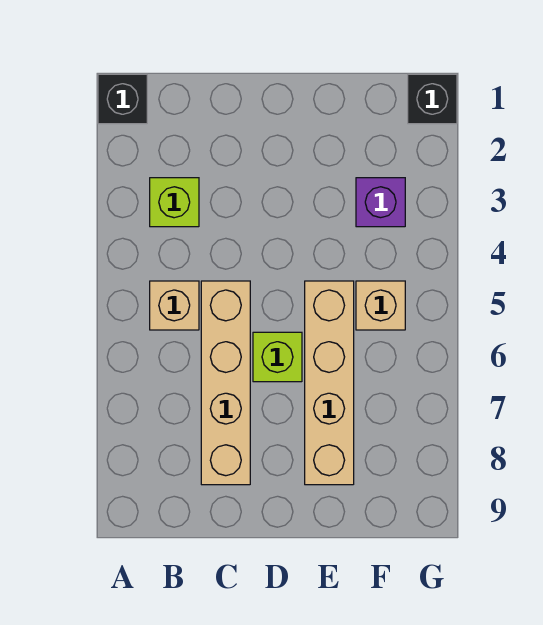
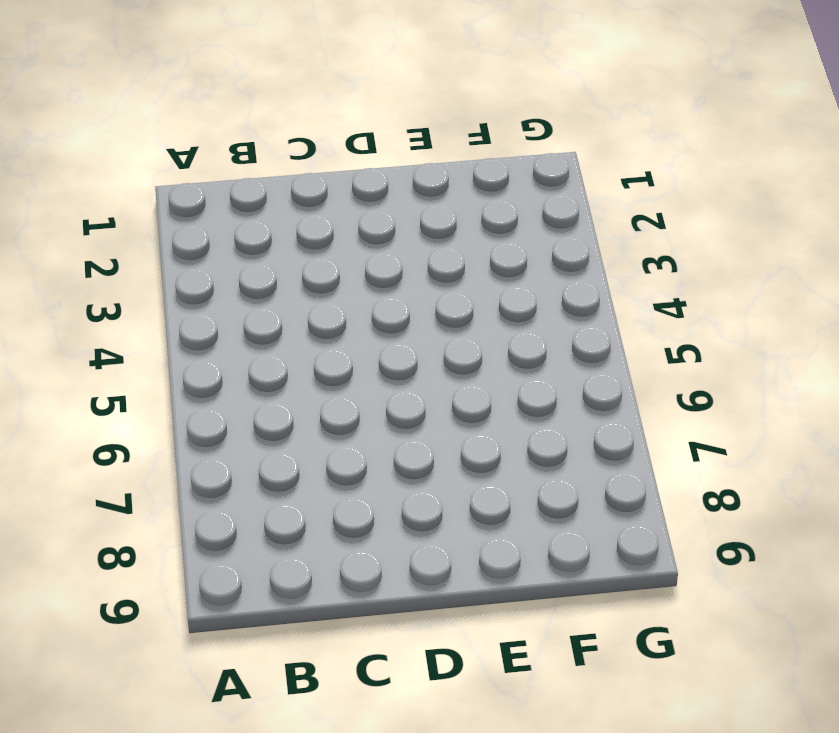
none -> black brick A1 level 1
none -> lime brick B3 level 1

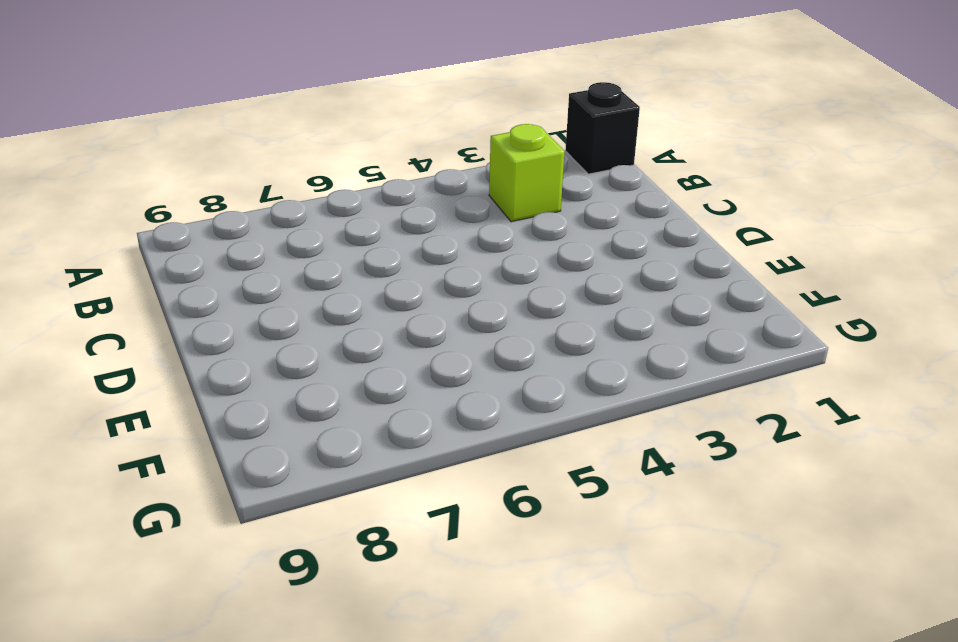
none -> tan brick B5 level 1
none -> tan brick C5:C8 level 1

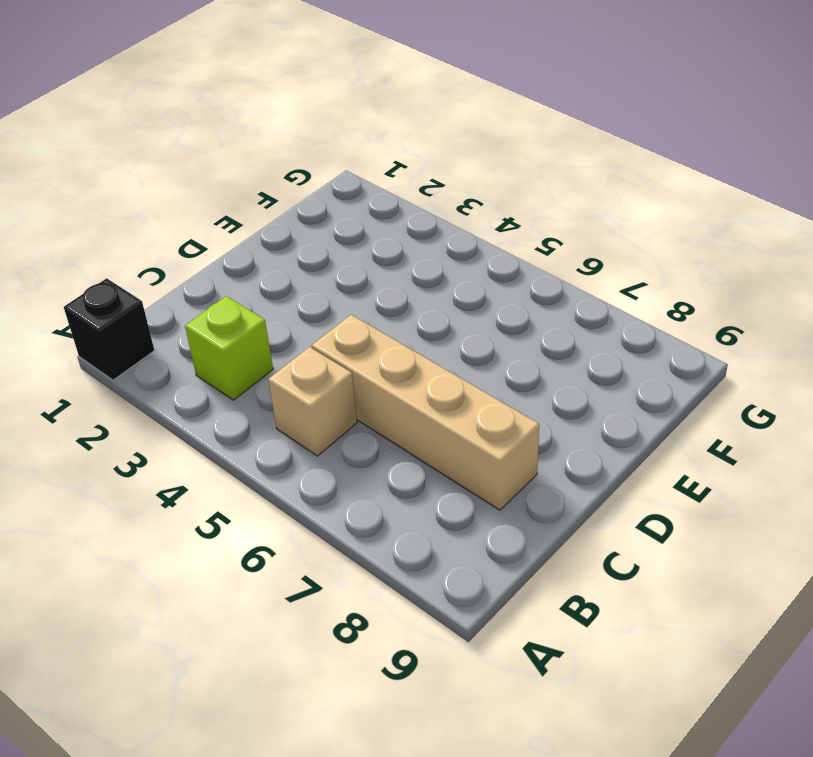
none -> lime brick D6 level 1
none -> tan brick E5:E8 level 1

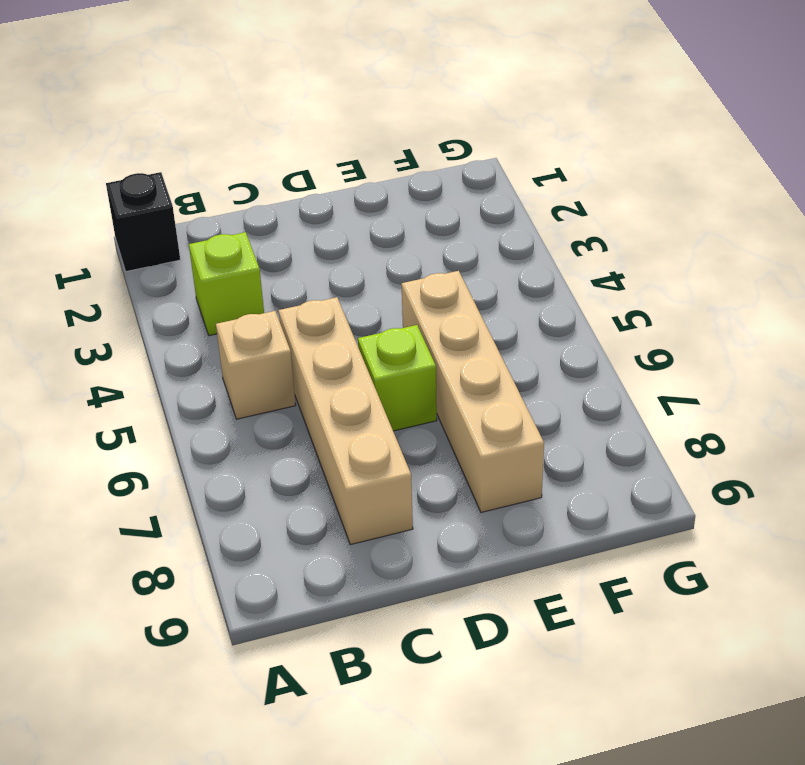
none -> purple brick F3 level 1
none -> tan brick F5 level 1

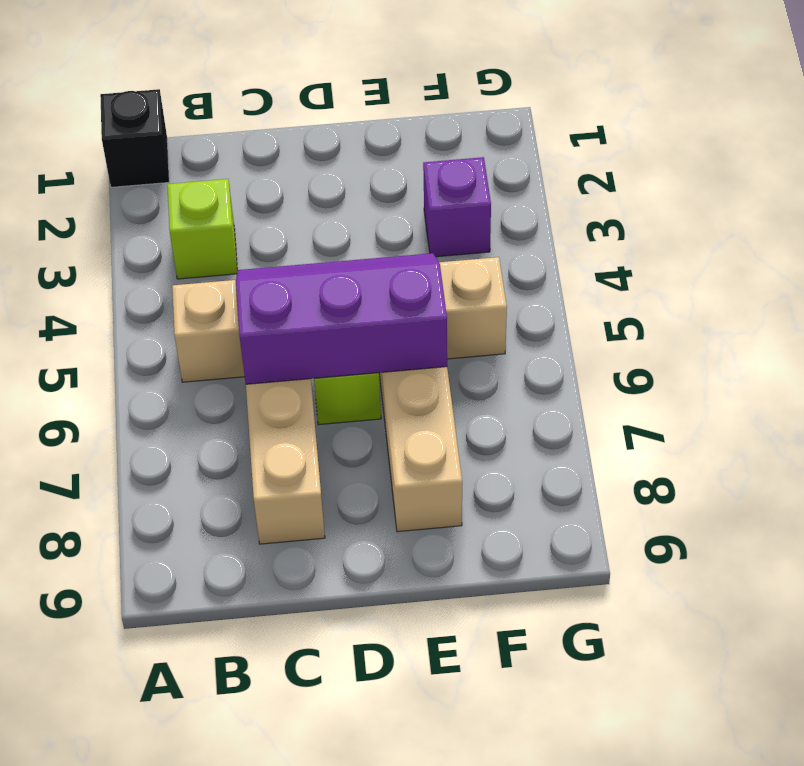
purple slope C5:E6 level 2 top 6 -> none
none -> black brick G1 level 1

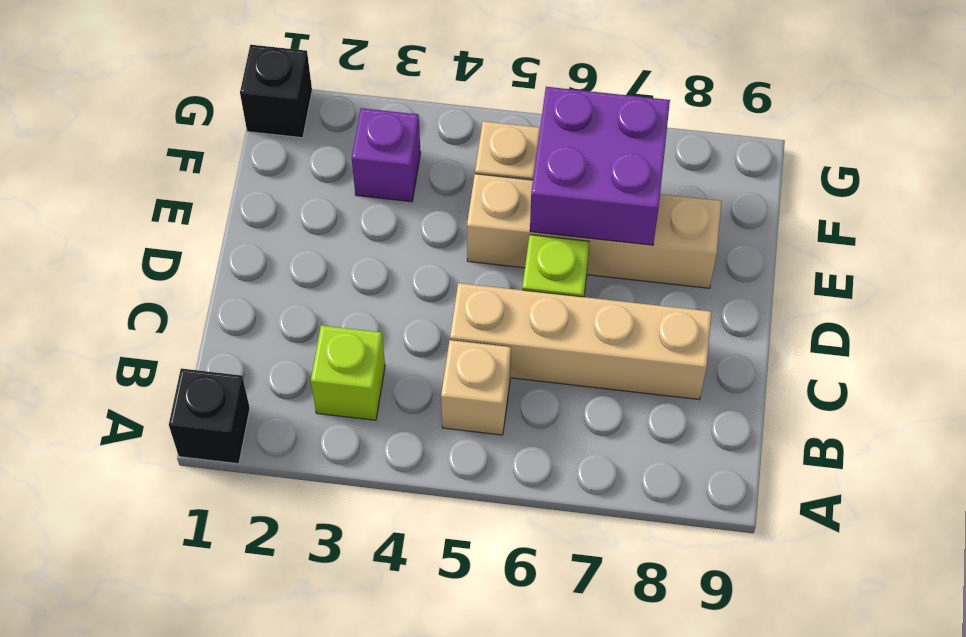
purple brick E6:F7 level 2 -> none

